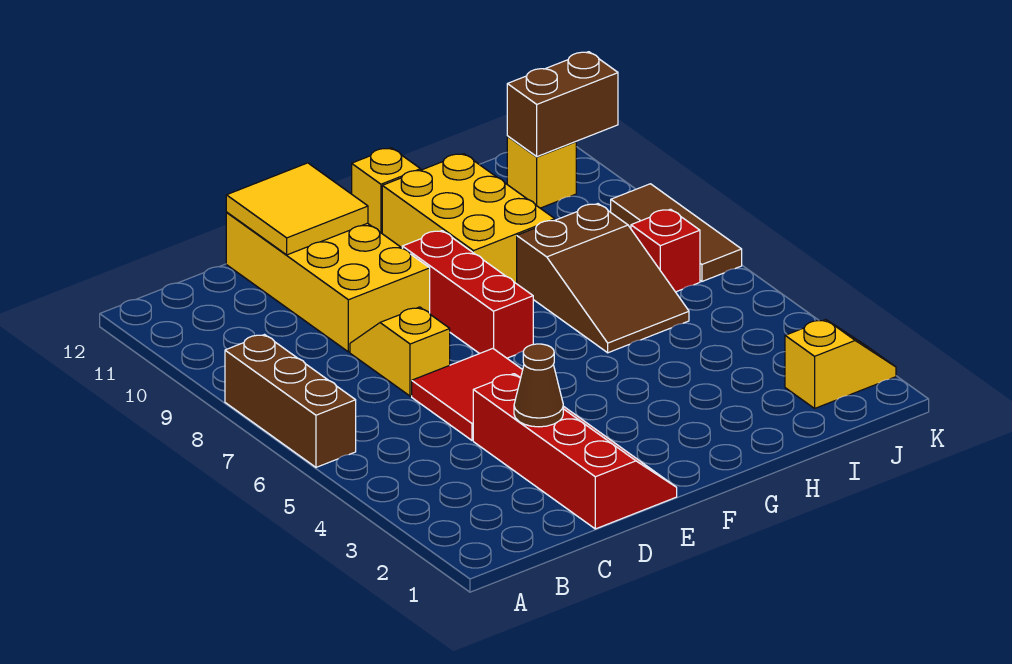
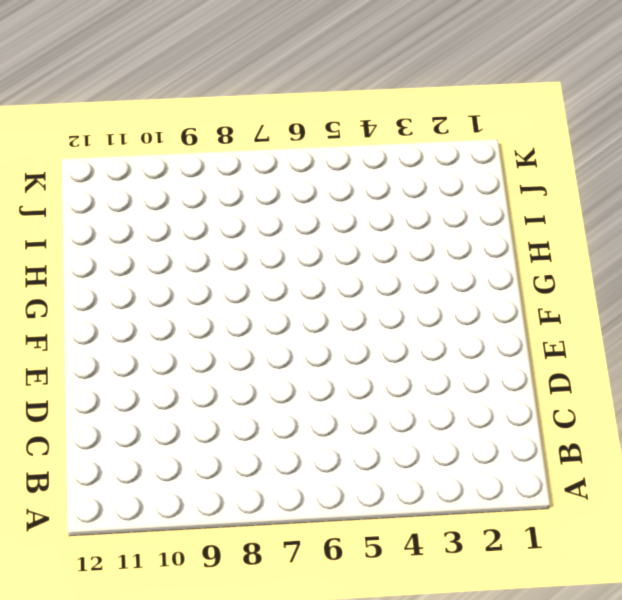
none -> brown brick A6:A8 level 1
none -> red slope D1:E4 level 1 top D
none -> red tile D5:E6 level 1

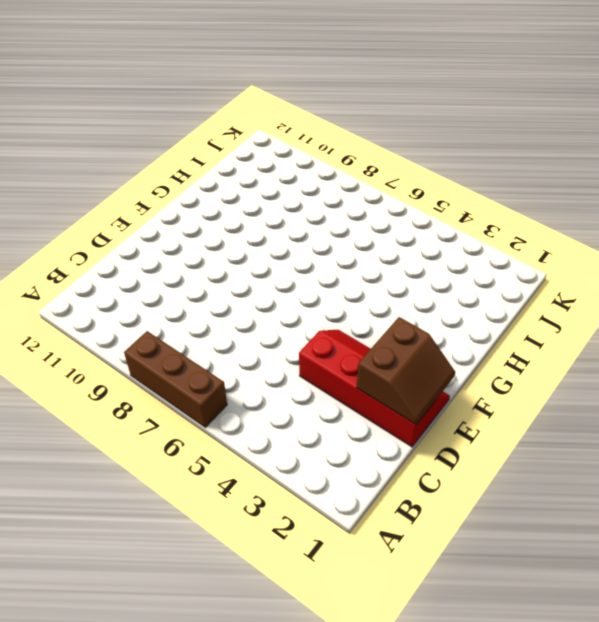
brown slope D1:E2 level 2 top 2 -> none
none -> red tile D5:E6 level 1
none -> yellow slope D7:D8 level 1 top 7
none -> yellow brick D9:E12 level 1

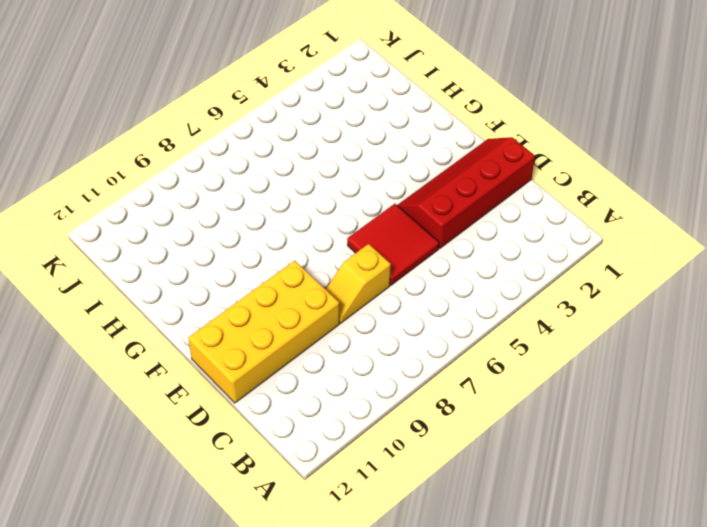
none -> brown brick A6:A8 level 1
none -> red brick F7:F9 level 1
none -> yellow brick G9:H11 level 1

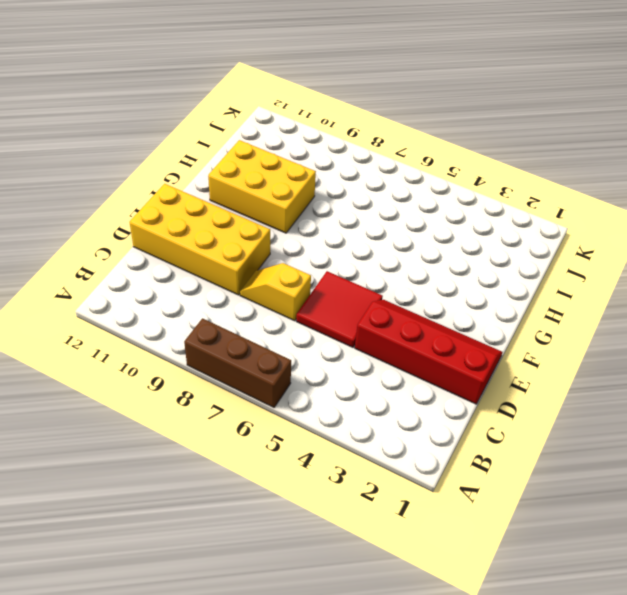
none -> red brick F7:F9 level 1
none -> yellow brick G12 level 1
none -> brown slope H6:I8 level 1 top 8

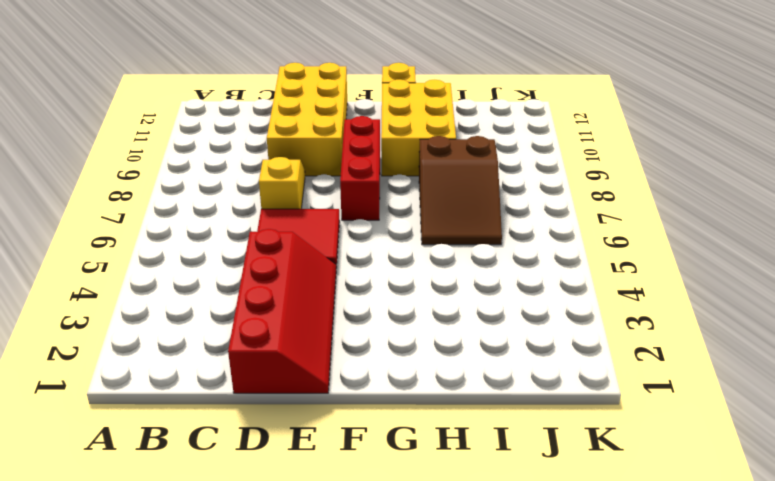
none -> brown brick A6:A8 level 1
none -> yellow slope J2:K2 level 1 top J
none -> red brick J7 level 1

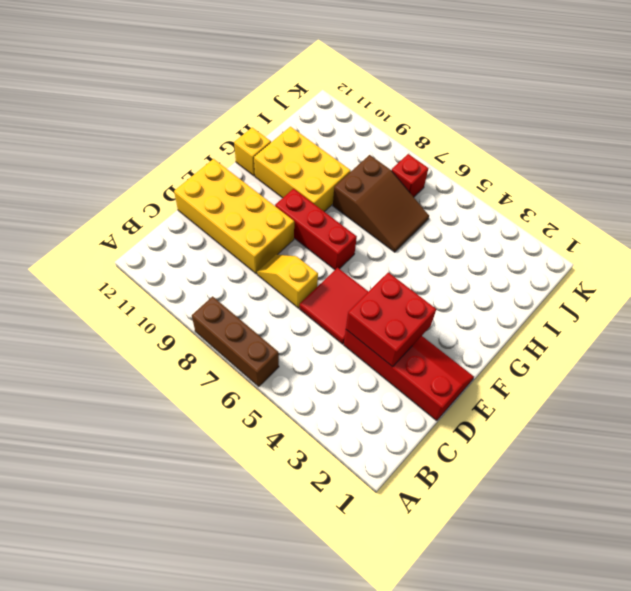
red brick D3:E4 level 2 -> brown cone D3 level 2
none -> yellow slope J2:K2 level 1 top J
none -> yellow brick J11 level 1
none -> brown tile K7:K9 level 1

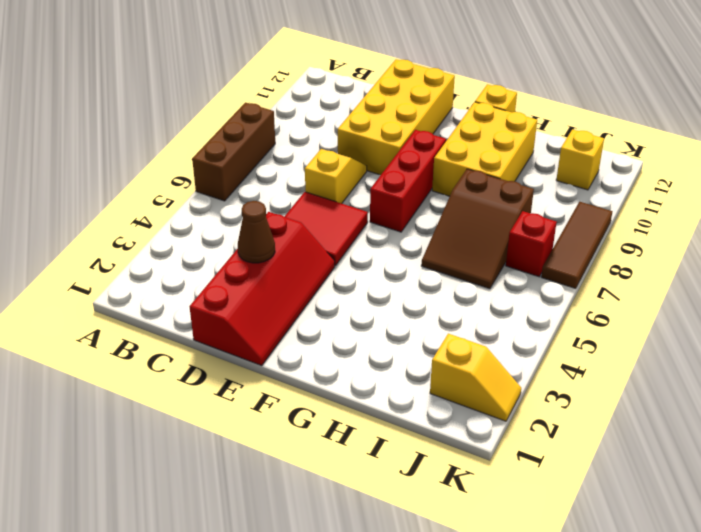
none -> yellow tile D11:E12 level 2
none -> brown brick J11:K11 level 2

